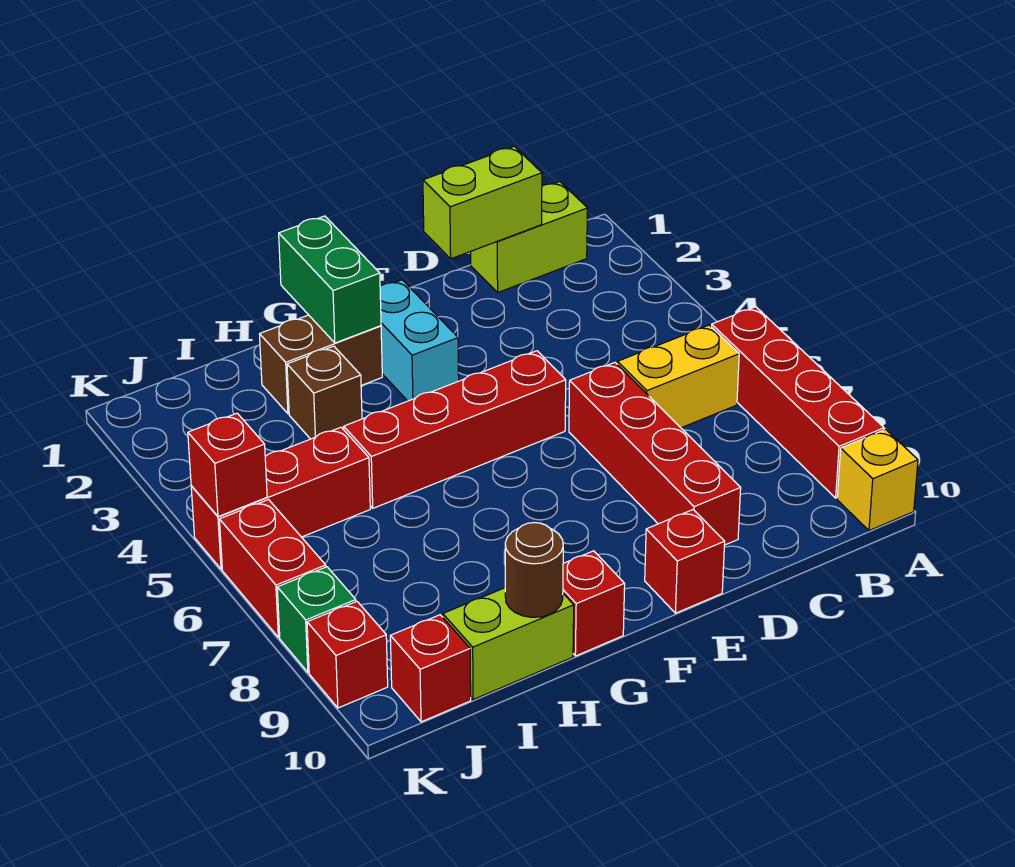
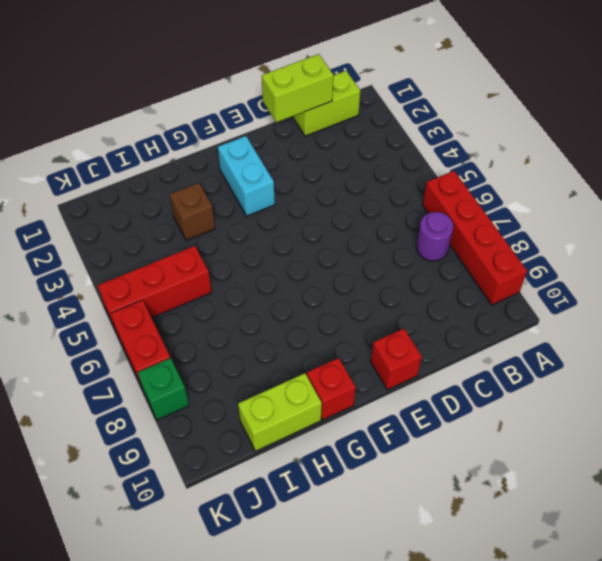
purple round brick B7 level 1 -> none
none -> yellow brick A10 level 1
none -> yellow brick B6:C6 level 1
none -> red brick D6:D9 level 1

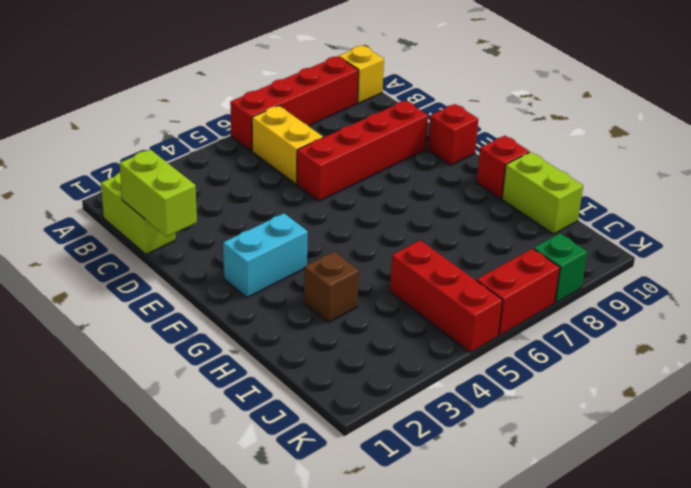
none -> red brick E5:H5 level 1
none -> brown brick G2:H2 level 1
none -> red brick J10 level 1

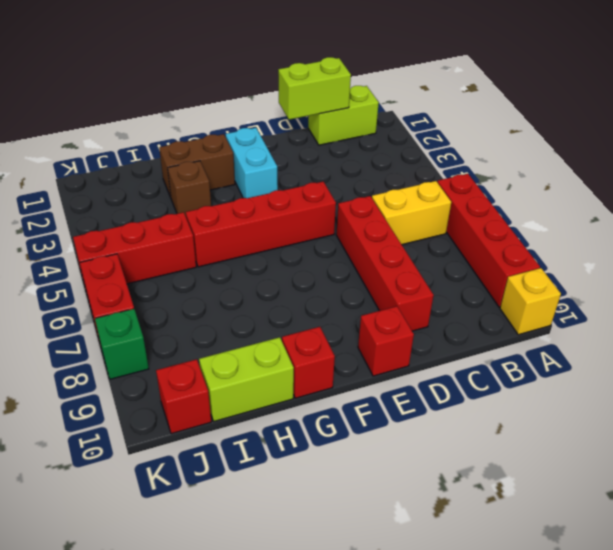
none -> red brick K9 level 1
none -> green brick G1:G2 level 2
none -> brown round brick H10 level 2

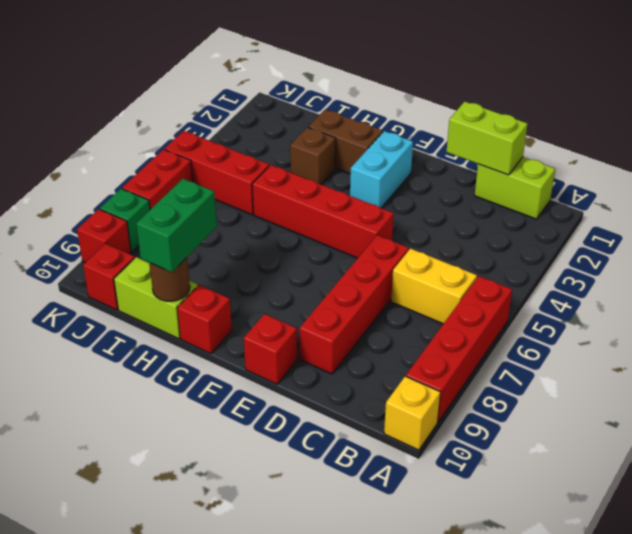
green brick H9:H10 level 3 -> green brick G1:G2 level 2
none -> red brick K5 level 2

